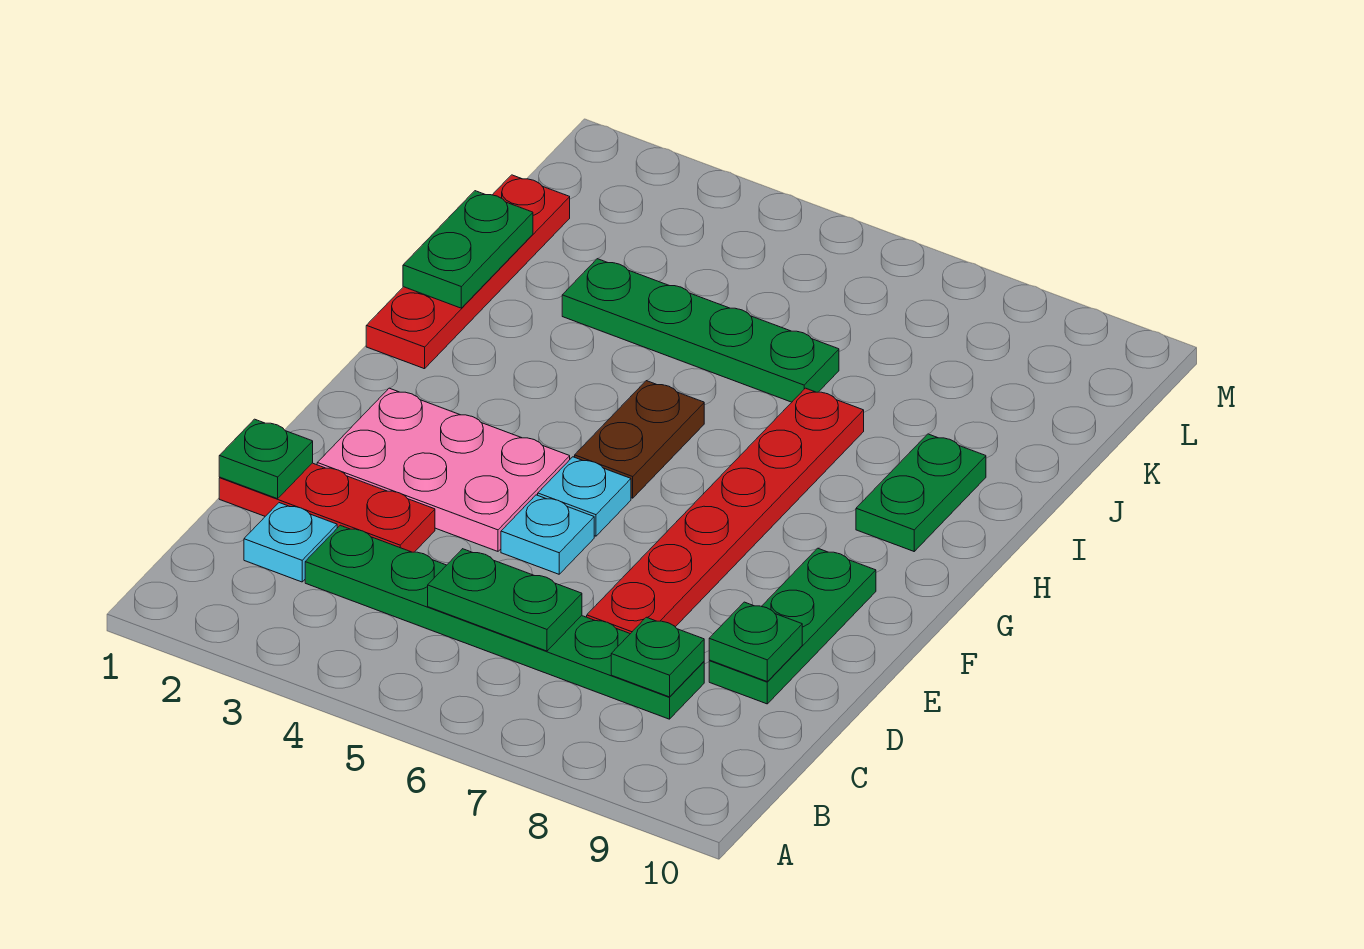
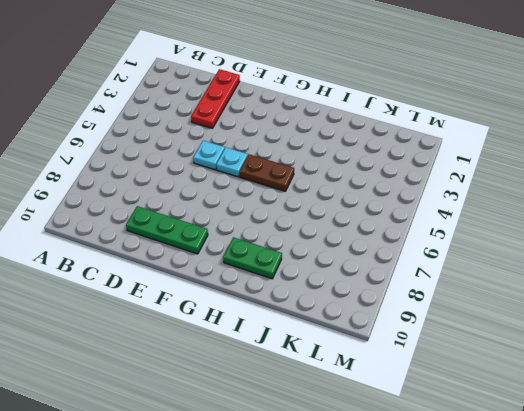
none -> cyan plate C2 level 1
none -> green plate C3:C8 level 1
none -> red plate D7:I7 level 1

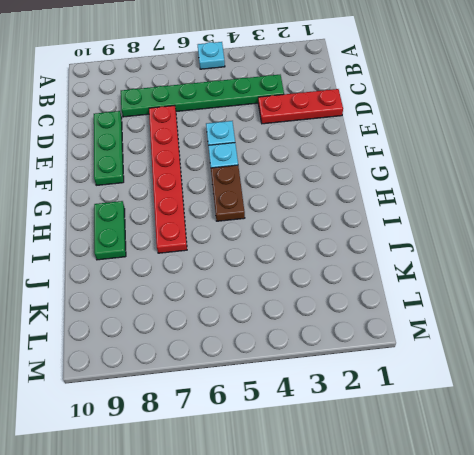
cyan plate A5 level 1 -> cyan plate C2 level 1
none -> pink plate E2:F4 level 1
none -> red plate H1:K1 level 1
none -> green plate J3:J6 level 1

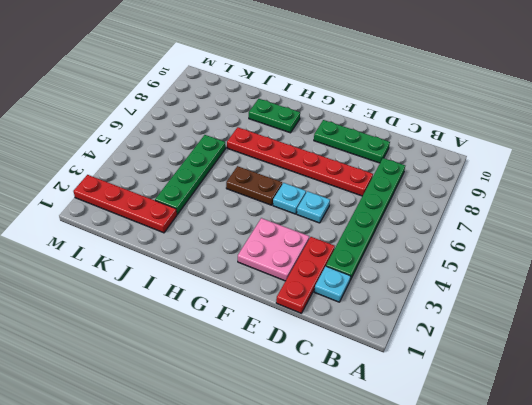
pink plate E2:F3 level 1 -> pink plate E2:F4 level 1
red plate J2:M2 level 1 -> red plate H1:K1 level 1
none -> green plate C5:C6 level 2
none -> green plate C8 level 2
none -> green plate D1 level 2

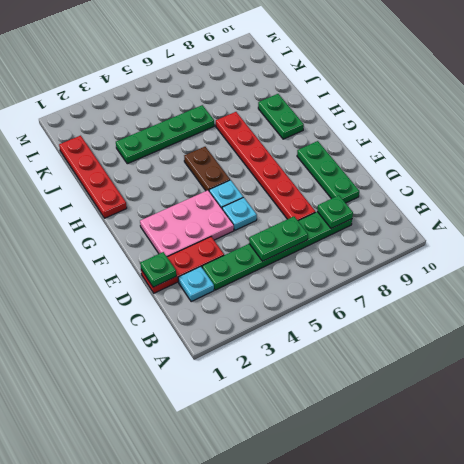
none -> green plate D9 level 2
none -> green plate I1:J1 level 2

